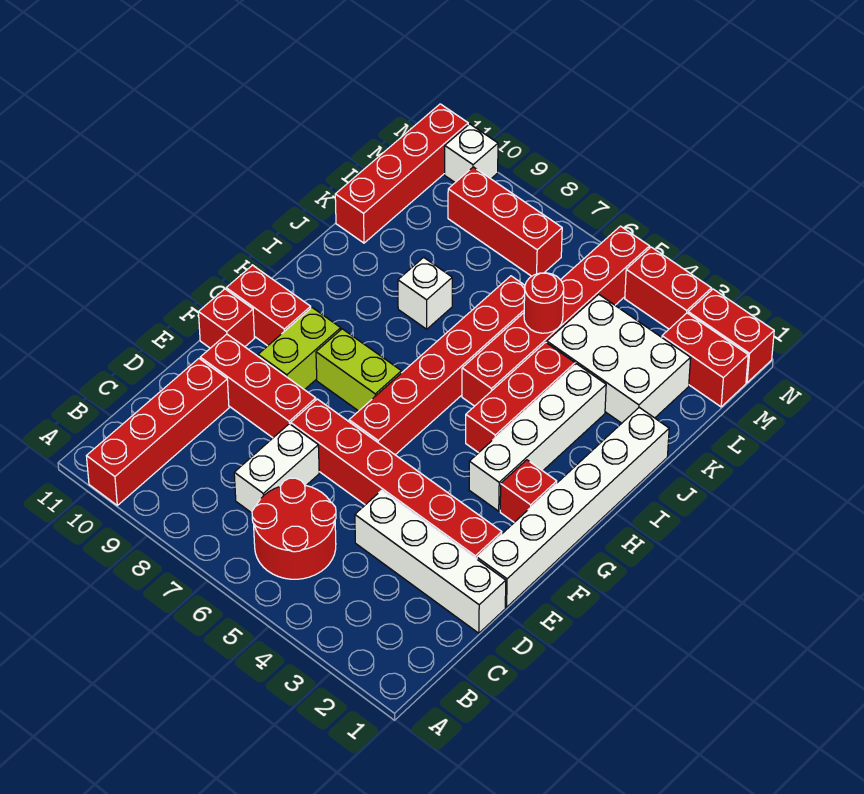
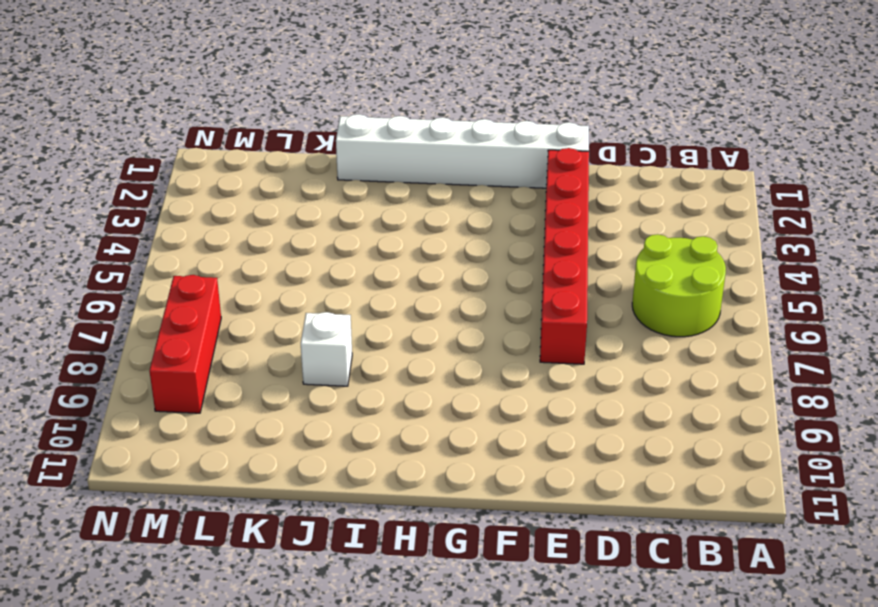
lime round brick B5:C6 level 1 -> red round brick B5:C6 level 1
none -> red brick A10:D10 level 1
none -> white brick C7:D7 level 1
none -> white brick D1:D4 level 1

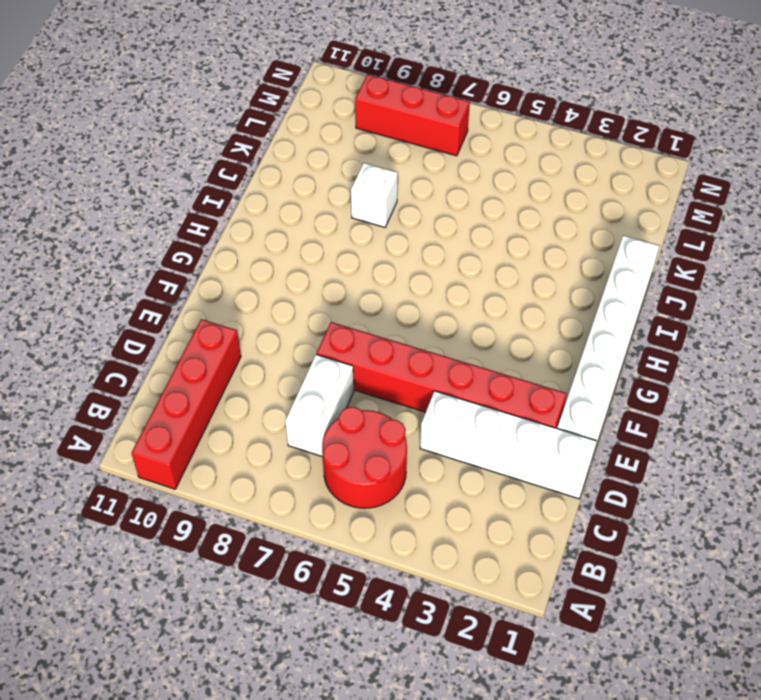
none -> red brick E8:E10 level 1
none -> red brick F6:K6 level 1
none -> lime brick F9:G9 level 1

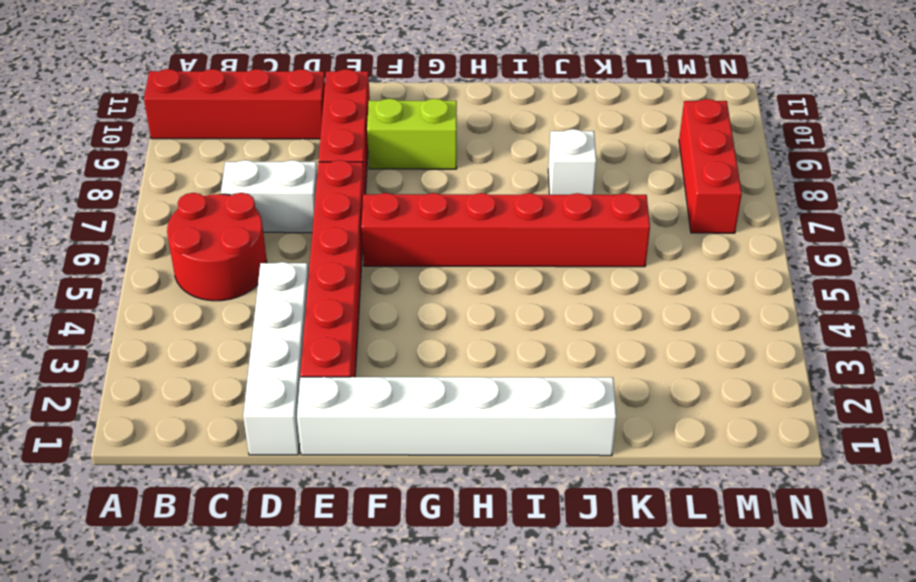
none -> red brick F11 level 1
none -> red brick G2 level 1
none -> white brick G3:J3 level 1

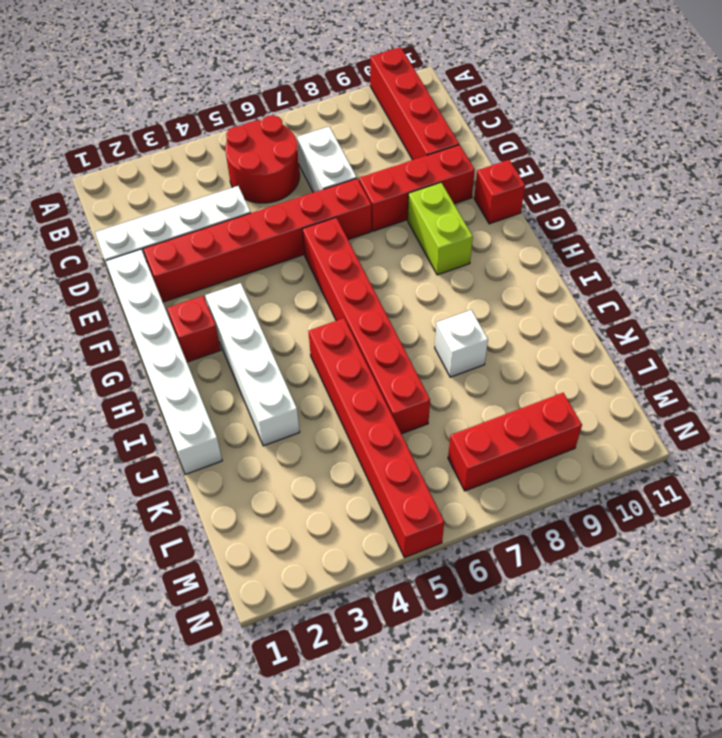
none -> lime brick G7:G8 level 1
none -> red brick G10:G11 level 1
none -> red brick H4:J4 level 1

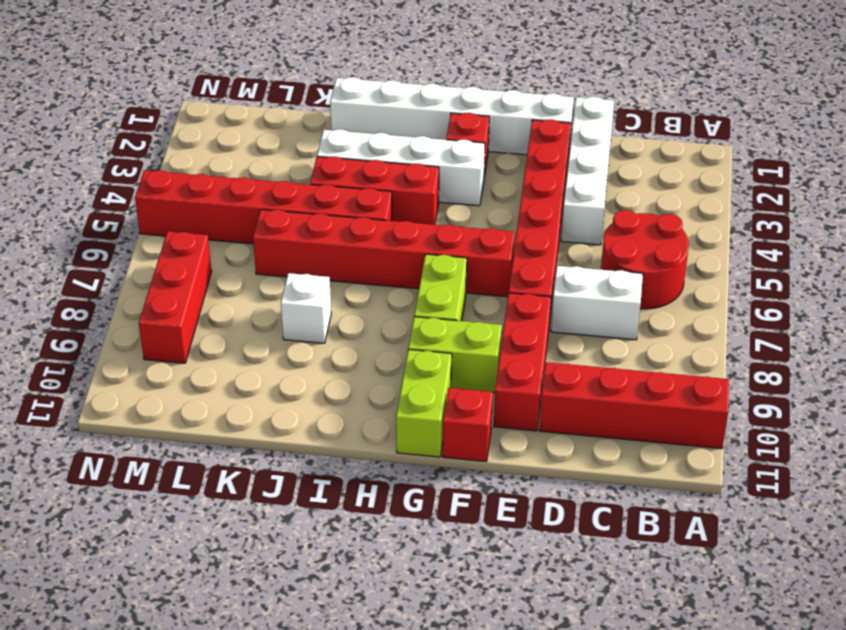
lime brick G10:G11 level 1 -> red brick G10:G11 level 1
none -> white brick K2:L4 level 1
none -> red brick K11:N11 level 1
none -> red brick M1:M2 level 1

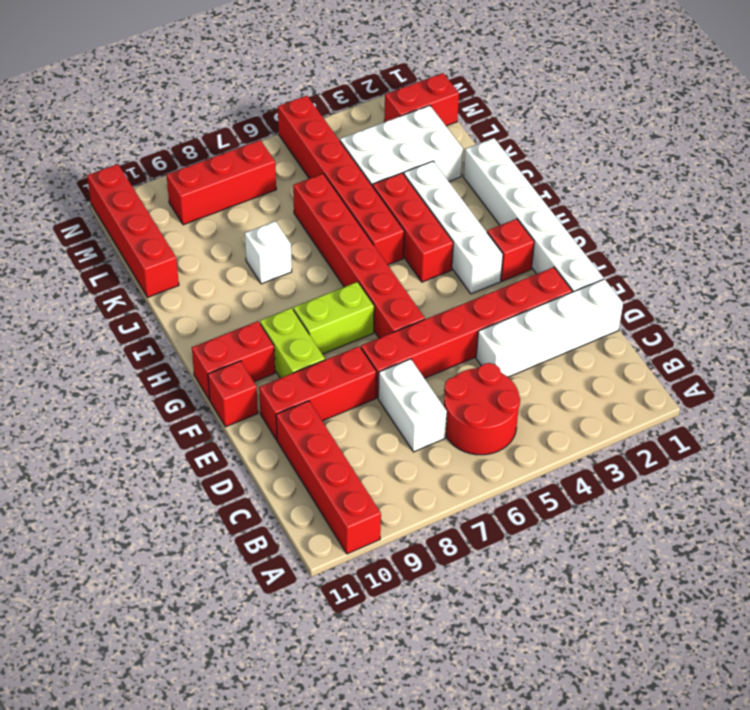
none -> red brick N1:N2 level 1
none -> red brick N3:N4 level 1
none -> white brick N10 level 1

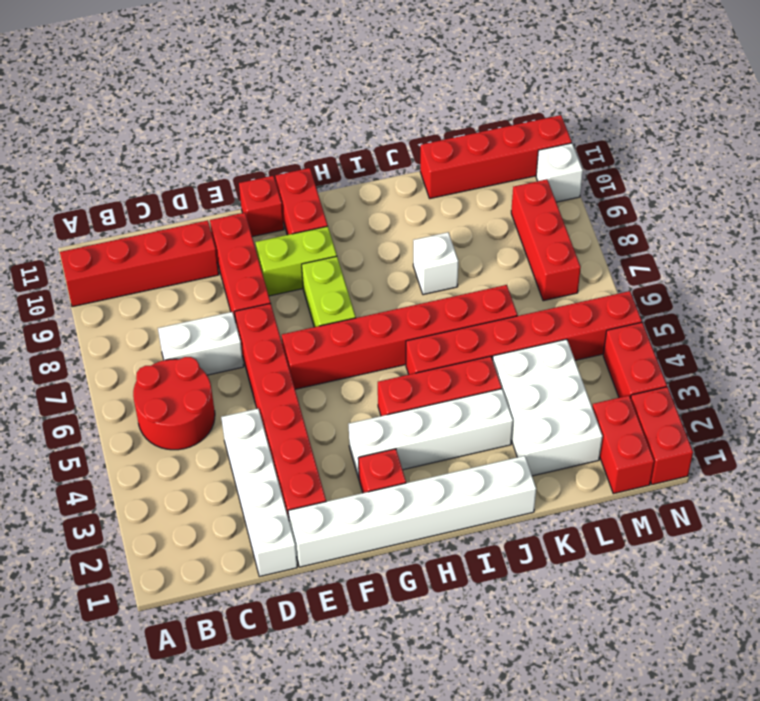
none -> red round brick K5 level 2

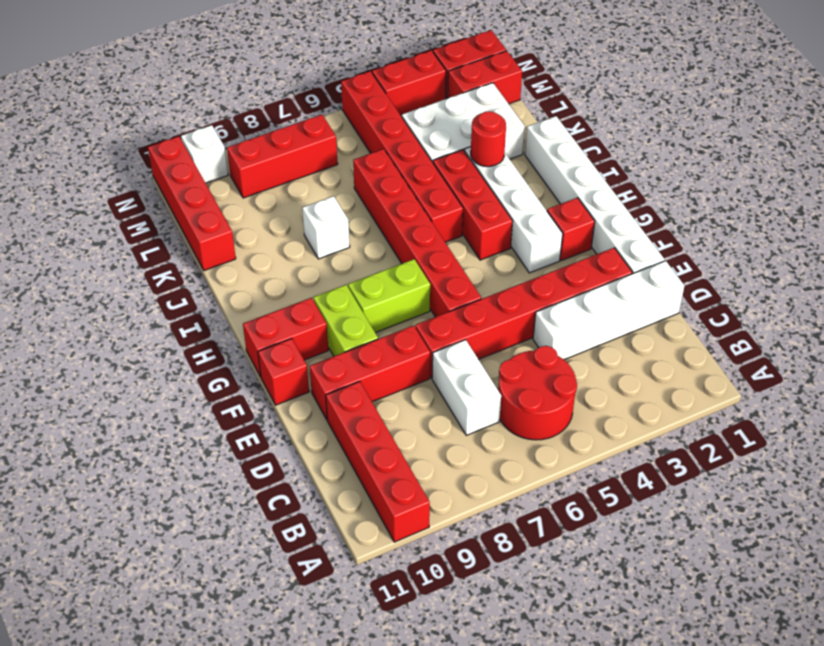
red round brick J3 level 2 -> red round brick K5 level 2

